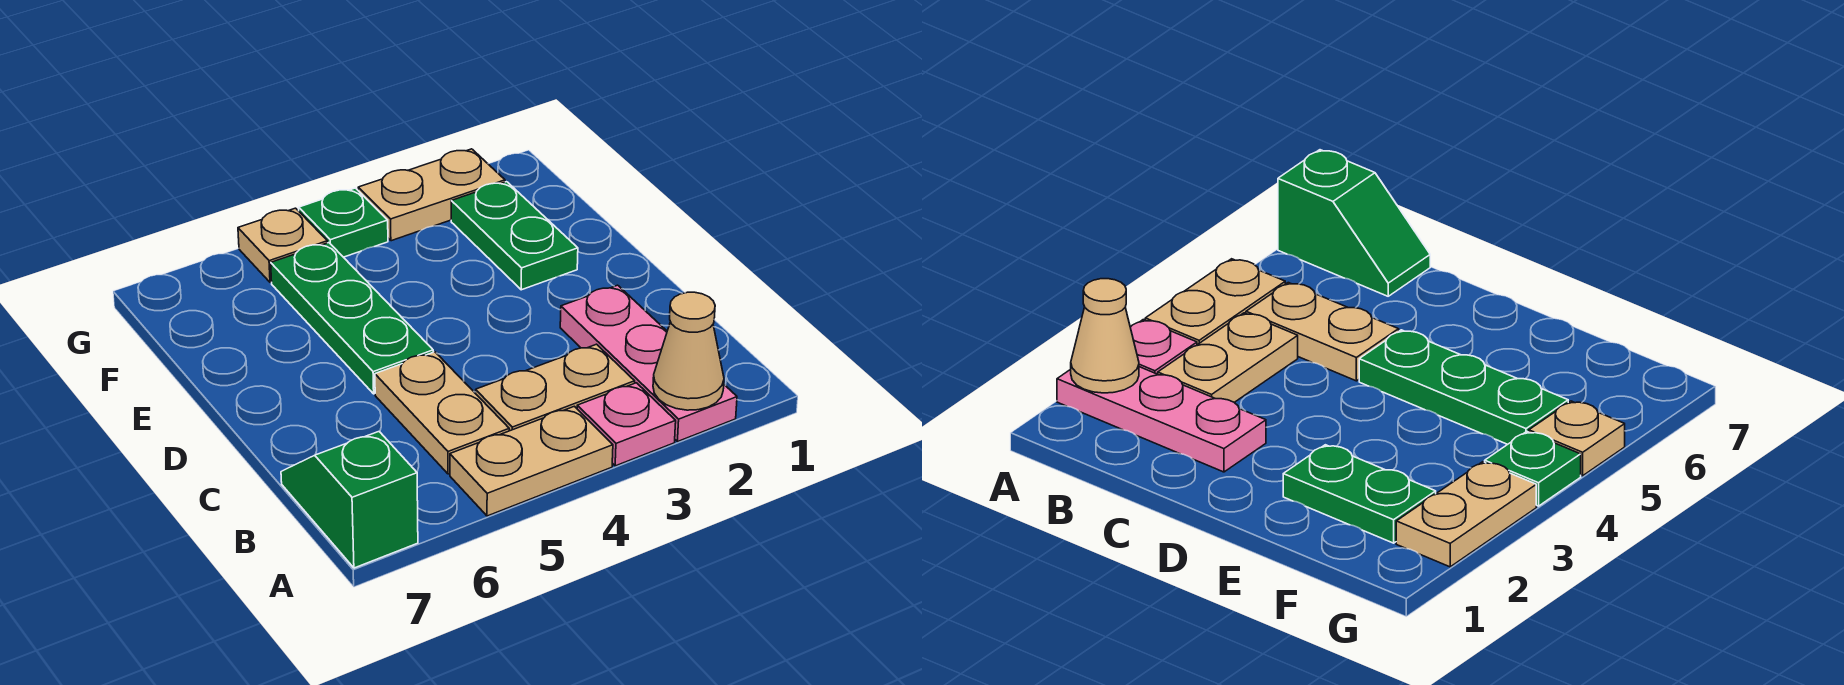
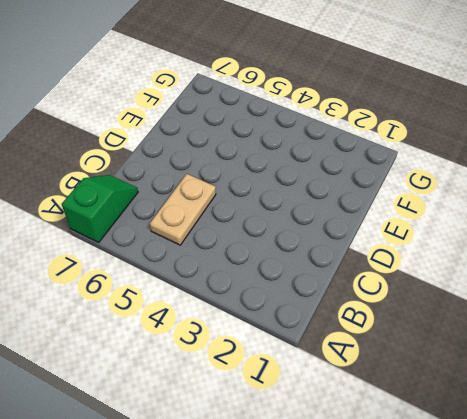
none -> pink plate A2:C2 level 1
none -> pink plate A3 level 1
none -> tan plate A4:A5 level 1

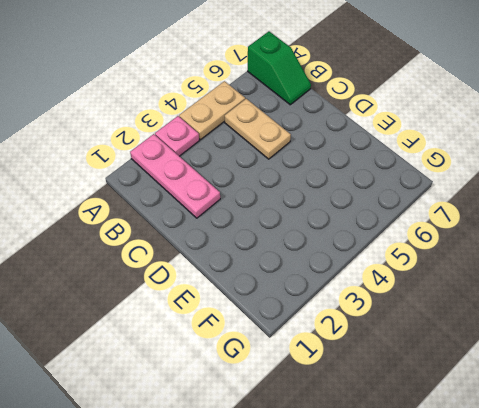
none -> tan plate B3:B4 level 1
none -> green plate D5:F5 level 1
none -> green plate E2:F2 level 1

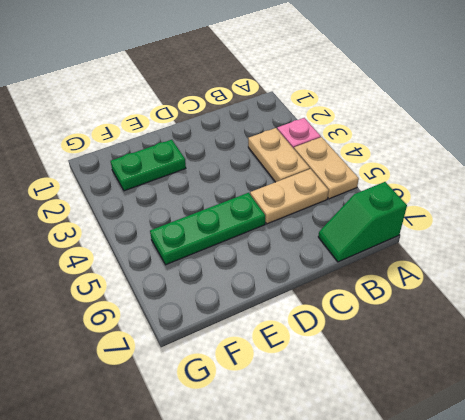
none -> pink plate A2:C2 level 1
none -> tan plate G2:G3 level 1
none -> green plate G4 level 1

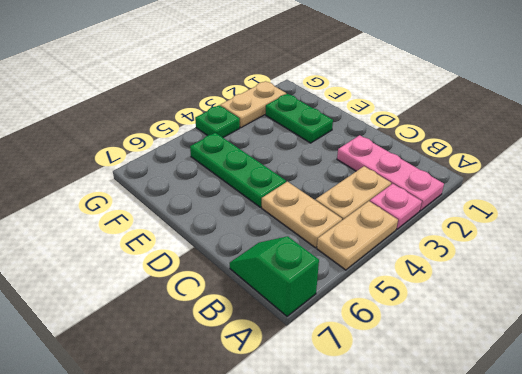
none -> tan plate G5 level 1
none -> tan cone A2 level 2

